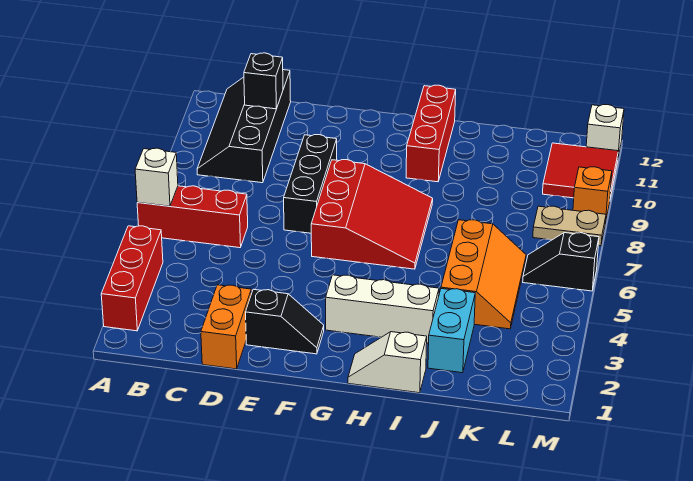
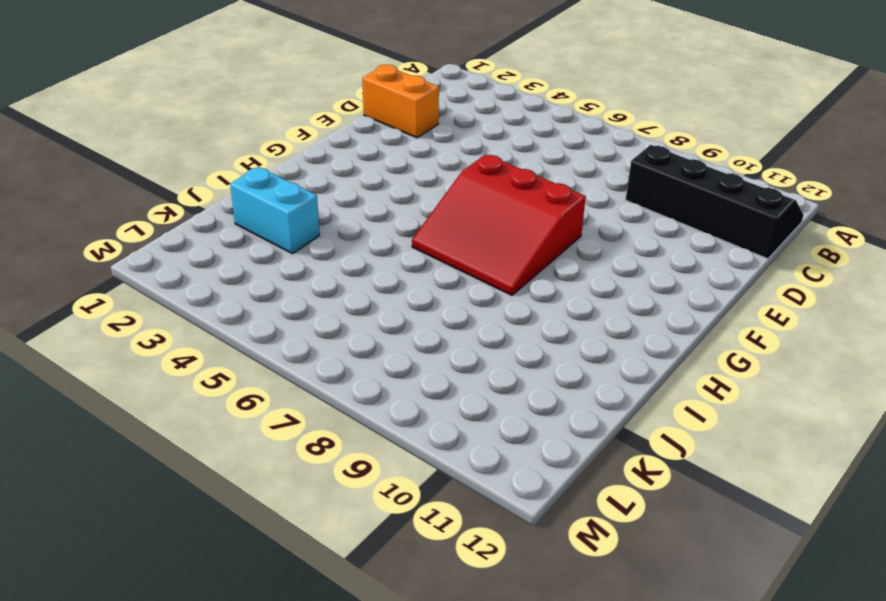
none -> red brick A2:A4 level 1
none -> red brick A6:C6 level 1
none -> black slope E2:F2 level 1 top E

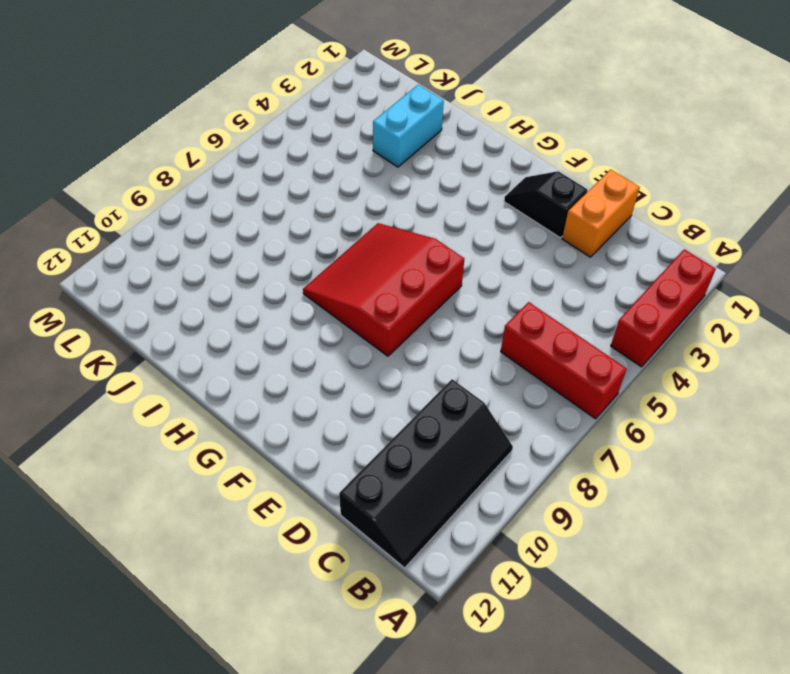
none -> black brick E7:E9 level 1
none -> white brick G3:I3 level 1
none -> white slope H1:I1 level 1 top I

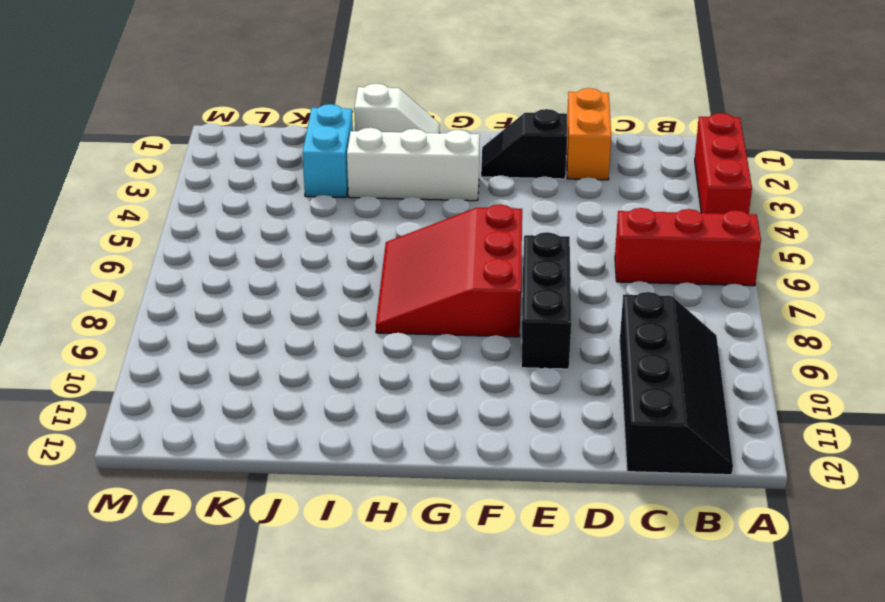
none -> red brick H10:H12 level 1
none -> orange slope J4:K6 level 1 top J
none -> black slope L6:M6 level 1 top M

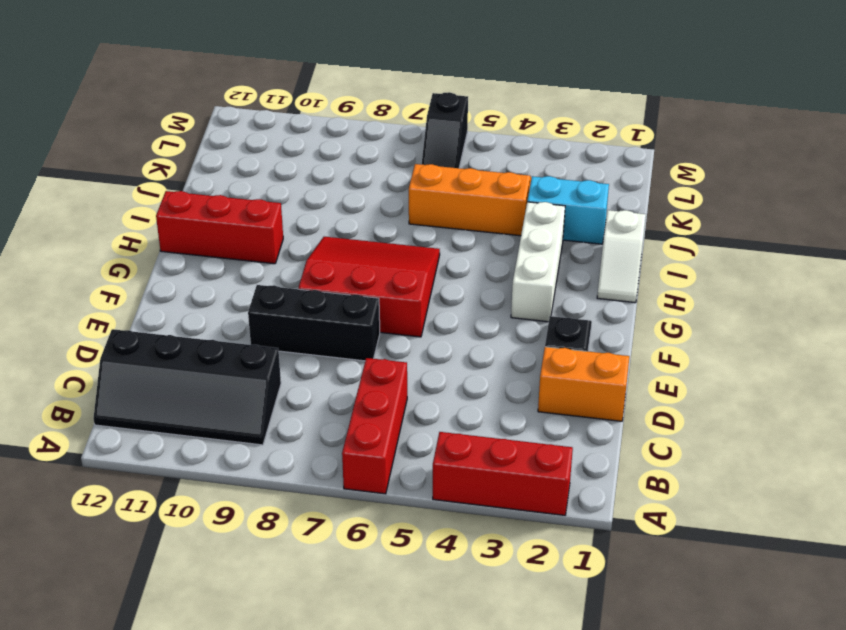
none -> tan plate L8:M8 level 1
none -> red tile L10:M11 level 1
none -> orange brick M9 level 1

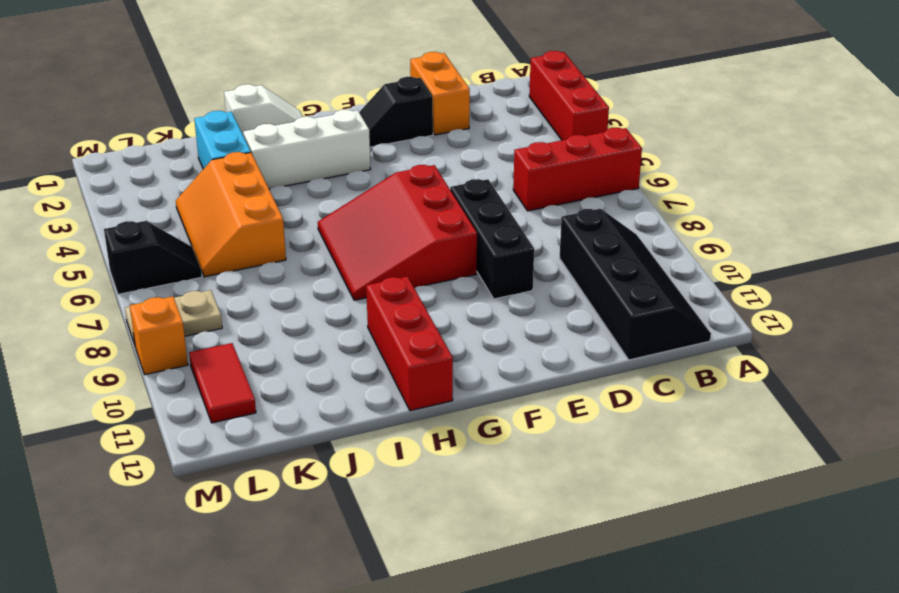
red tile L10:L11 level 1 -> red tile L10:M11 level 1
none -> white brick M12 level 1
none -> white brick A6 level 2
none -> black brick C11 level 2

